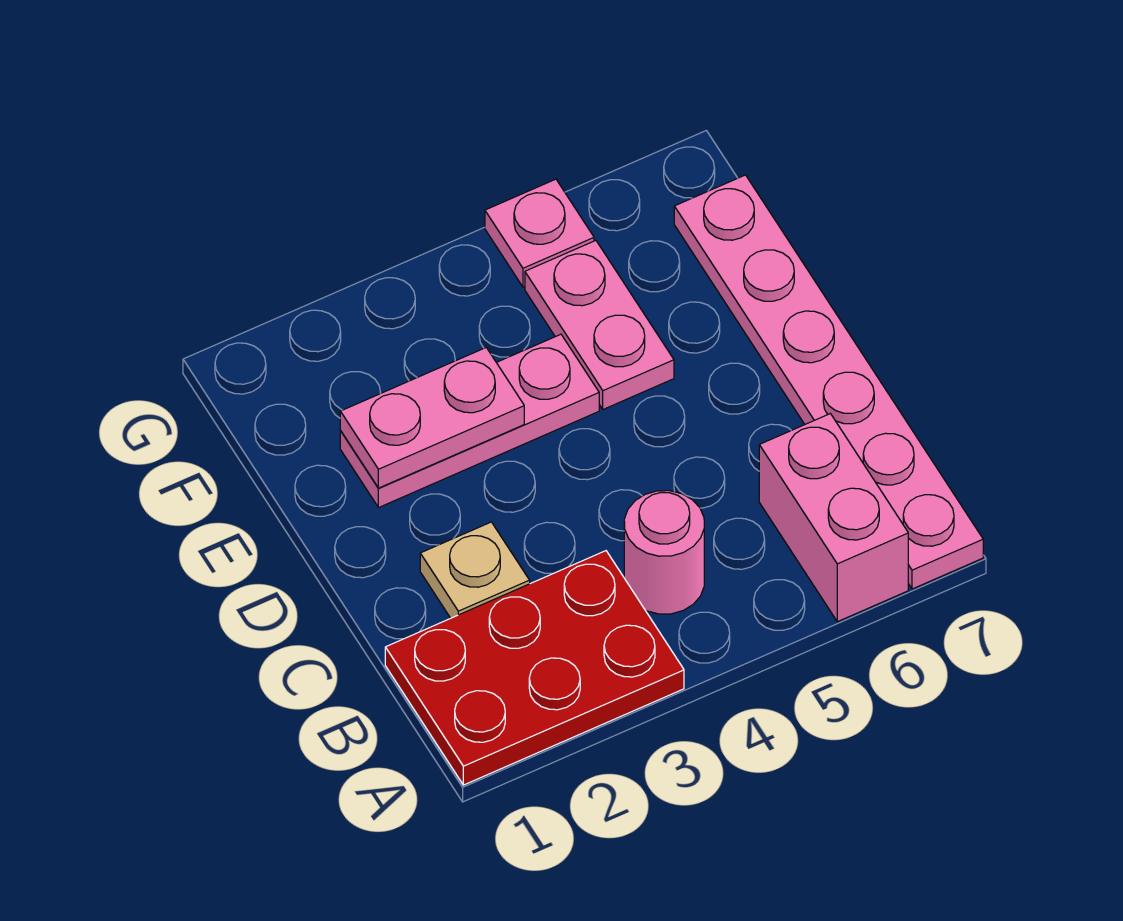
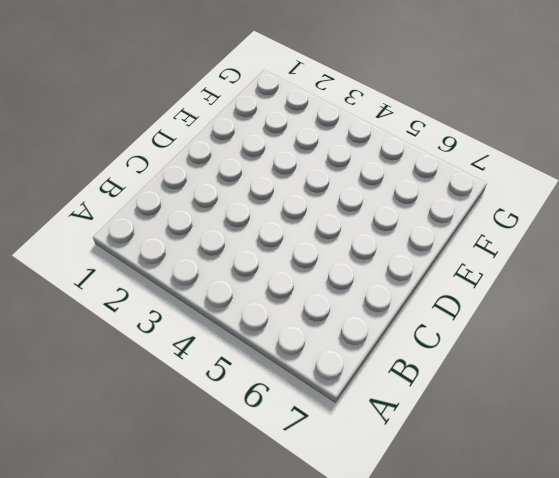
none -> red plate A1:B3 level 1
none -> pink brick A6:B6 level 1

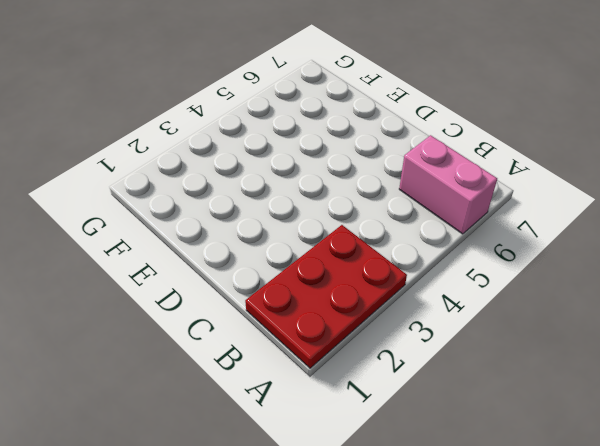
none -> pink plate A7:F7 level 1
none -> pink round brick B4 level 1

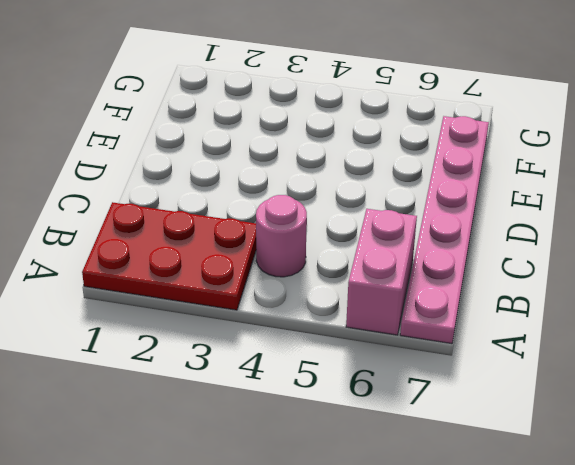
none -> tan plate C2 level 1
none -> pink plate E2:E4 level 1

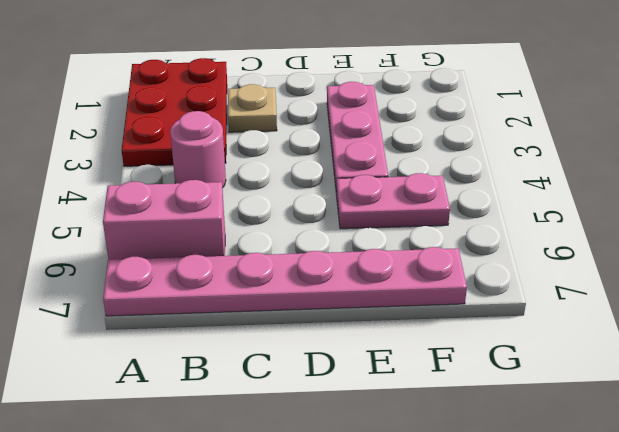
none -> pink plate G5 level 1
none -> pink plate E2:E3 level 2

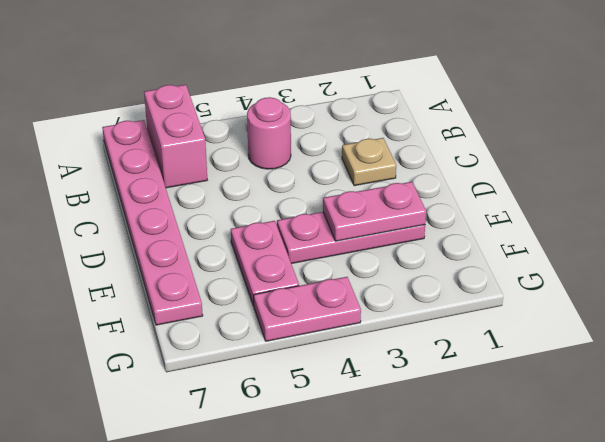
pink plate G4:G5 level 1 -> pink plate G5 level 1
none -> red plate A1:B3 level 1

